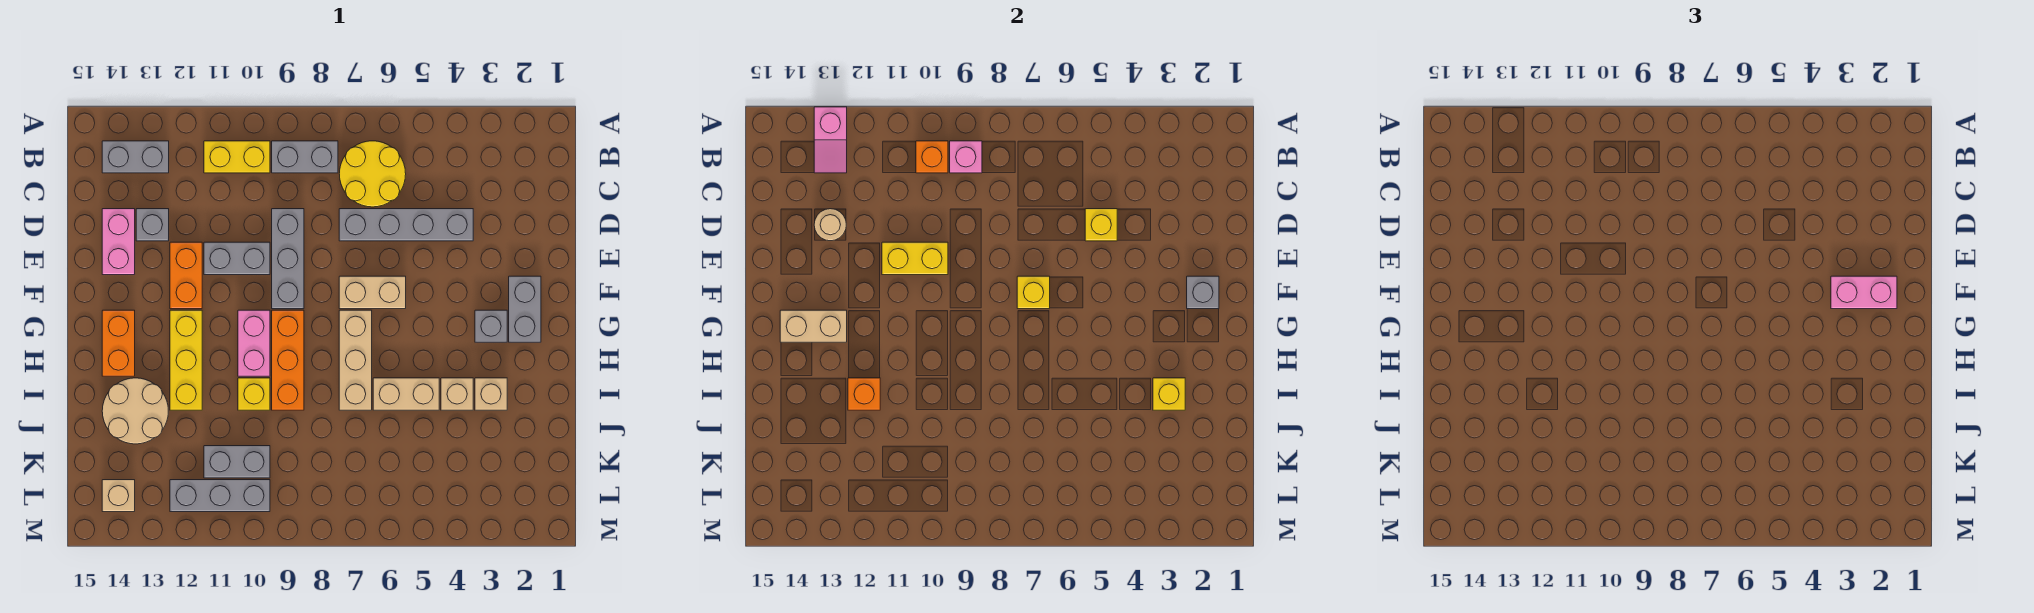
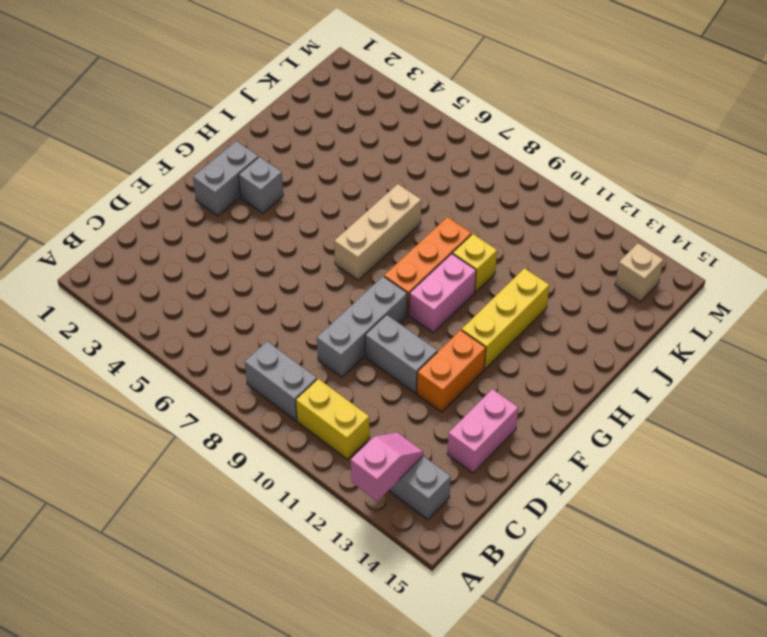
none -> yellow round brick B6:C7 level 1
none -> grey brick D4:D7 level 1
none -> grey brick D13 level 1
none -> tan brick F6:F7 level 1

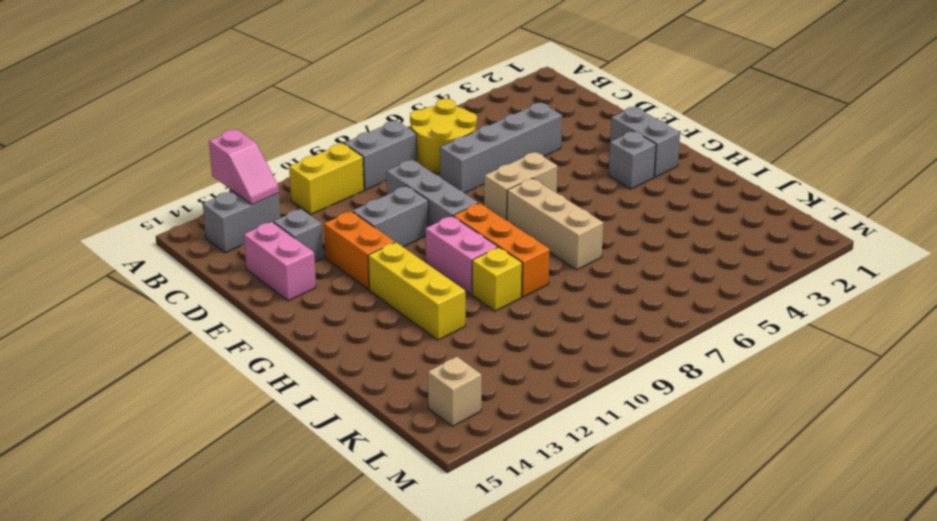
none -> orange brick G14:H14 level 1
none -> tan brick I3 level 1
none -> tan brick I4 level 1
none -> tan brick I5:I6 level 1

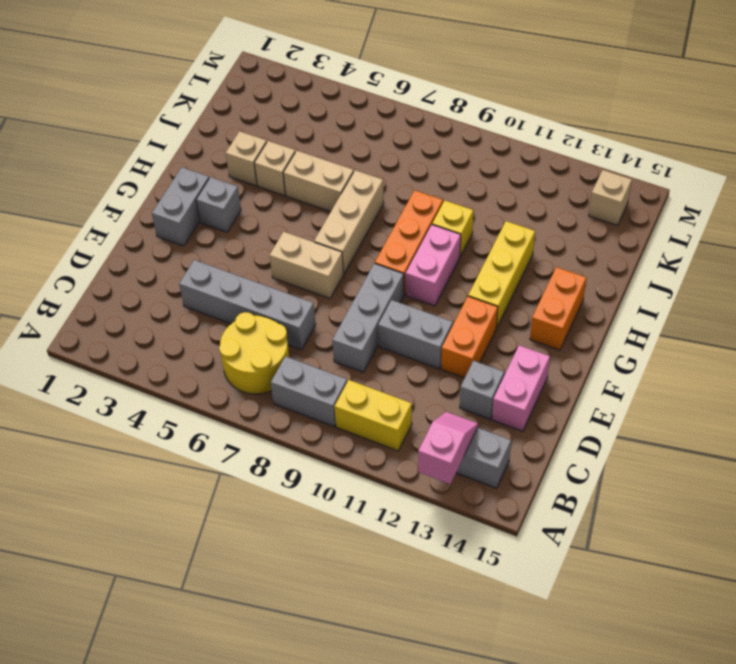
none -> tan round brick I13:J14 level 1
none -> grey brick K10:K11 level 1
none -> grey brick L10:L12 level 1
none -> pink brick B9 level 2

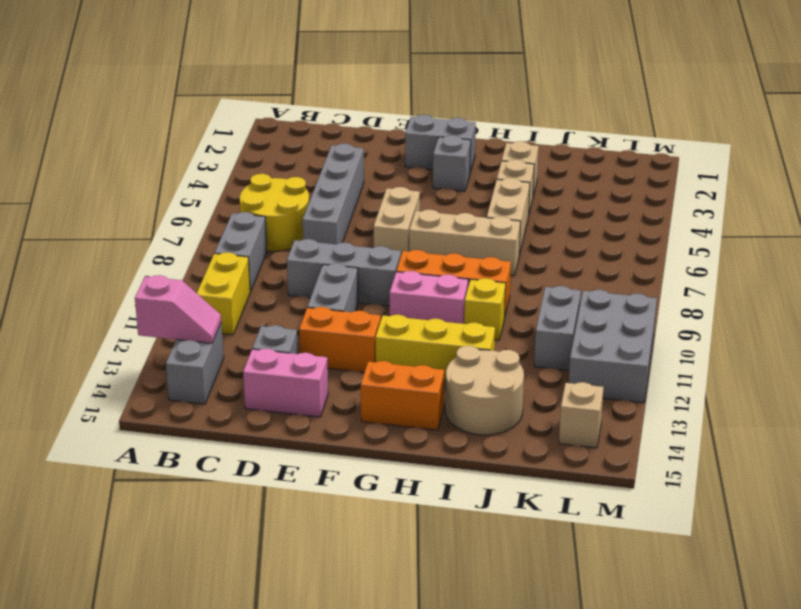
grey brick L10:M12 level 1 -> grey brick L10:L12 level 1
none -> pink brick B9 level 2
none -> orange brick B10 level 2
none -> yellow brick D5 level 2
none -> tan round brick D13 level 2

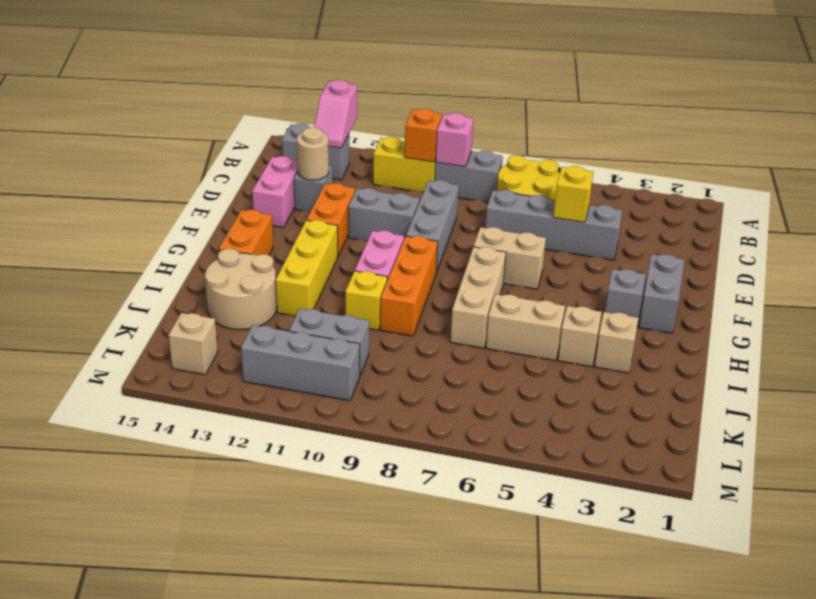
none -> yellow brick E10:E11 level 2
none -> grey brick F2 level 2
none -> yellow brick F7 level 2
none -> tan brick G13:G14 level 2

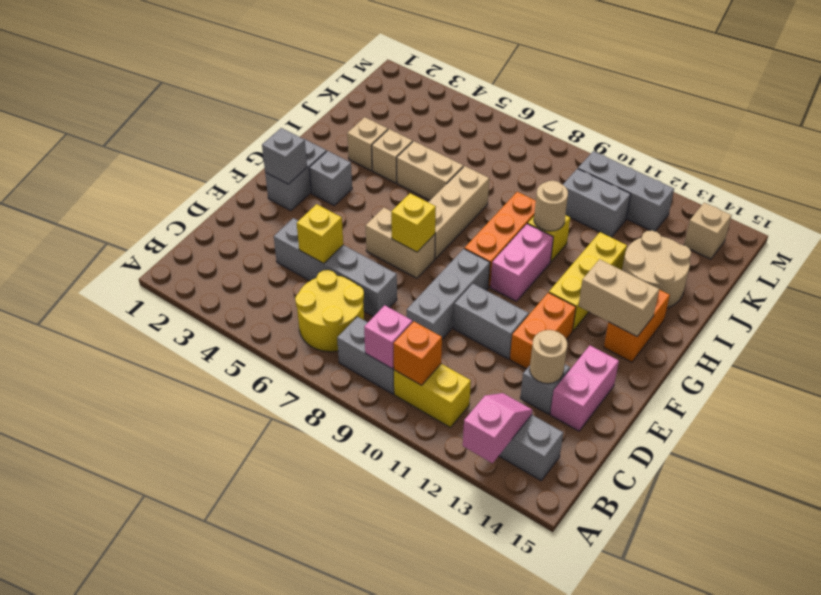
tan round brick I10 level 2 -> none
none -> yellow brick E10:E11 level 2
none -> yellow brick I3 level 2
none -> orange brick I12 level 2
none -> pink brick F2:F3 level 3

